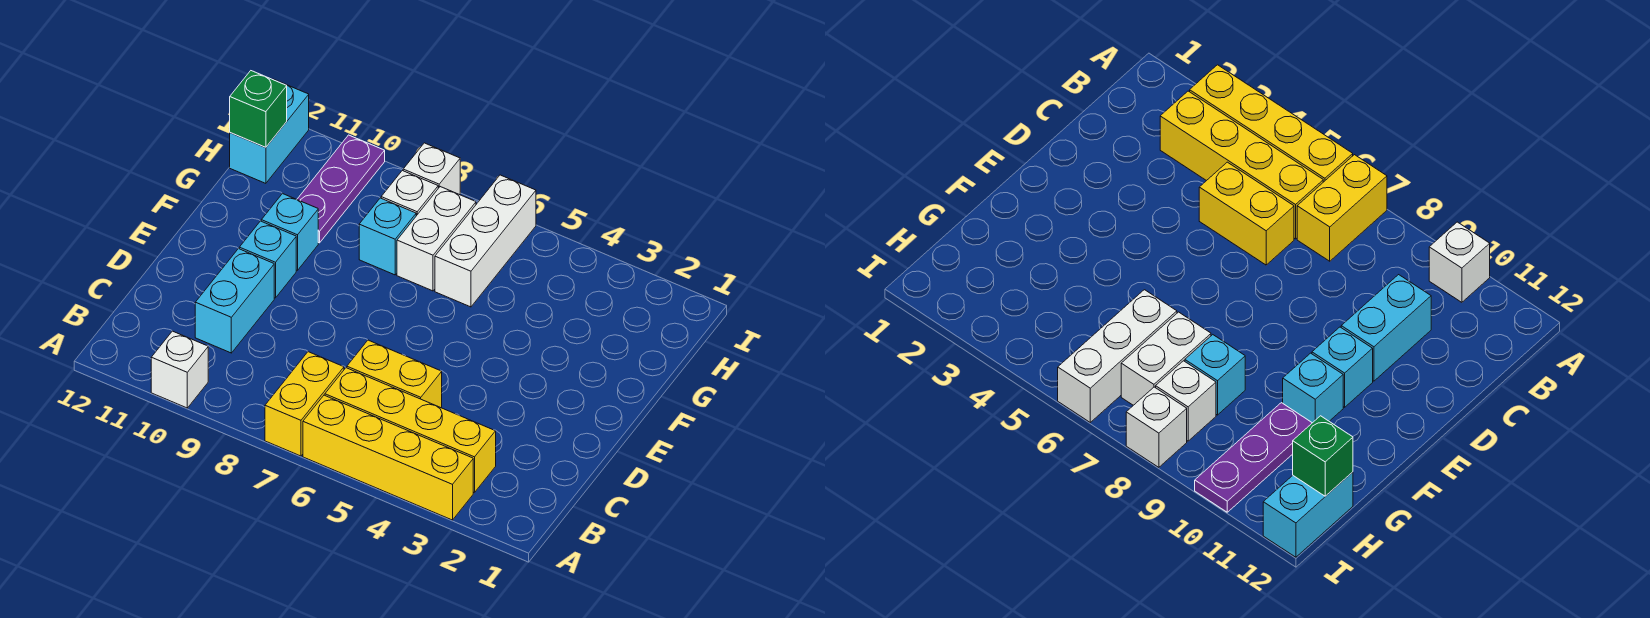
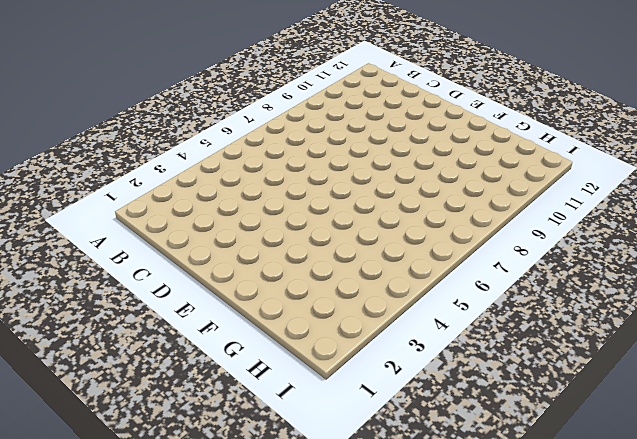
none -> yellow brick A3:A6 level 1
none -> yellow brick A7:B7 level 1
none -> white brick A10 level 1

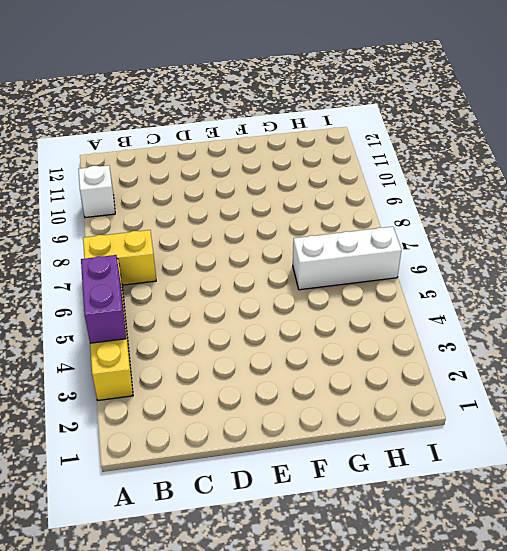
purple brick A4:A5 level 2 -> none
none -> yellow brick B3:B6 level 1
none -> yellow brick C5:C6 level 1
none -> cyan brick C10:D10 level 1

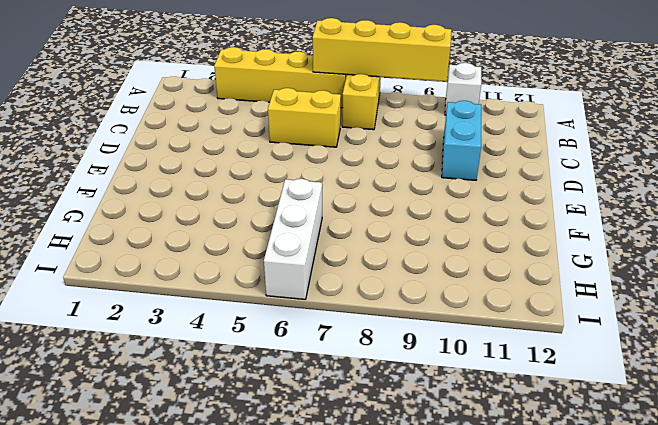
yellow brick A6:A9 level 2 -> yellow brick B3:B6 level 1
none -> cyan brick E10 level 1
none -> cyan brick F10 level 1
none -> white brick G7:H7 level 1

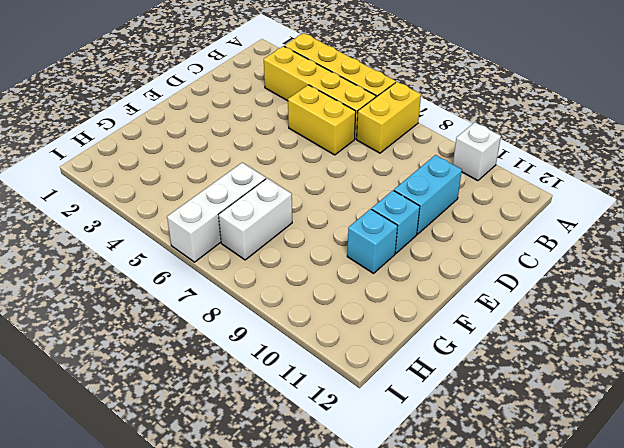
none -> cyan brick G8 level 1
none -> purple plate G10:I10 level 1
none -> white brick H8 level 1

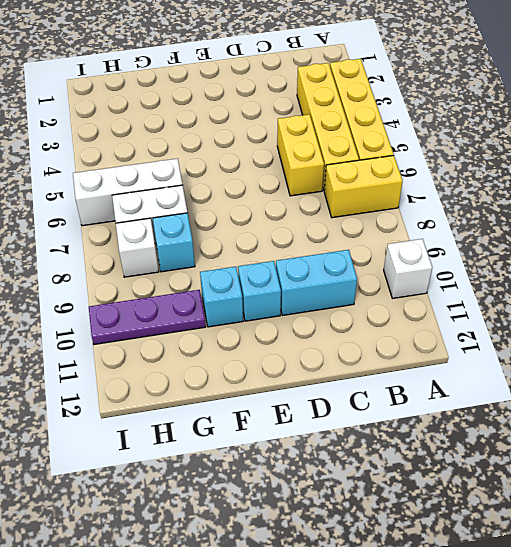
none -> cyan brick H12:I12 level 1
none -> white brick I8 level 1
none -> green brick H12 level 2

